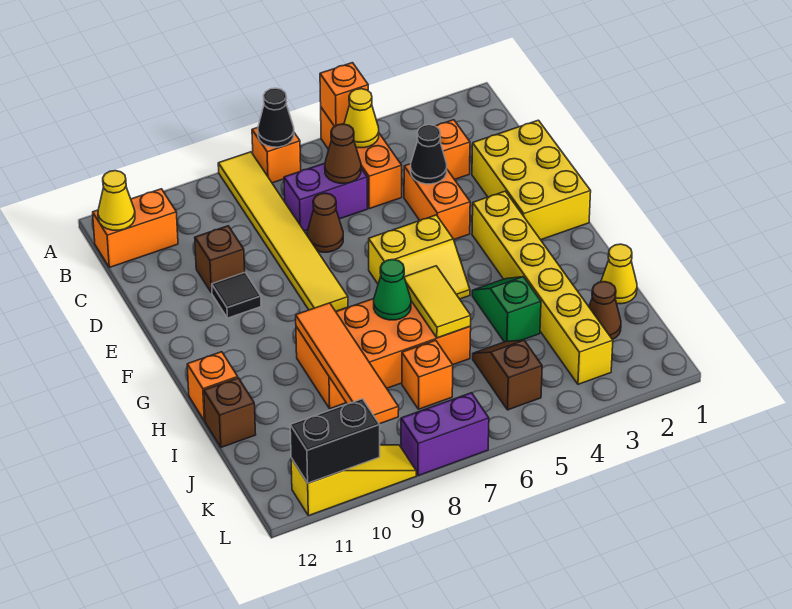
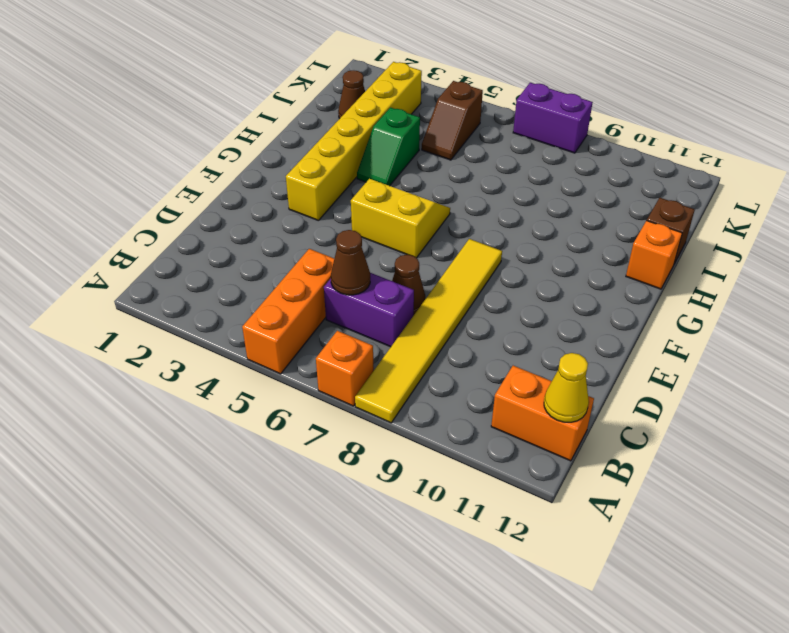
none -> orange brick C3 level 1
none -> yellow brick D1:F2 level 1
none -> orange brick D4:E4 level 1
none -> brown brick D10 level 1

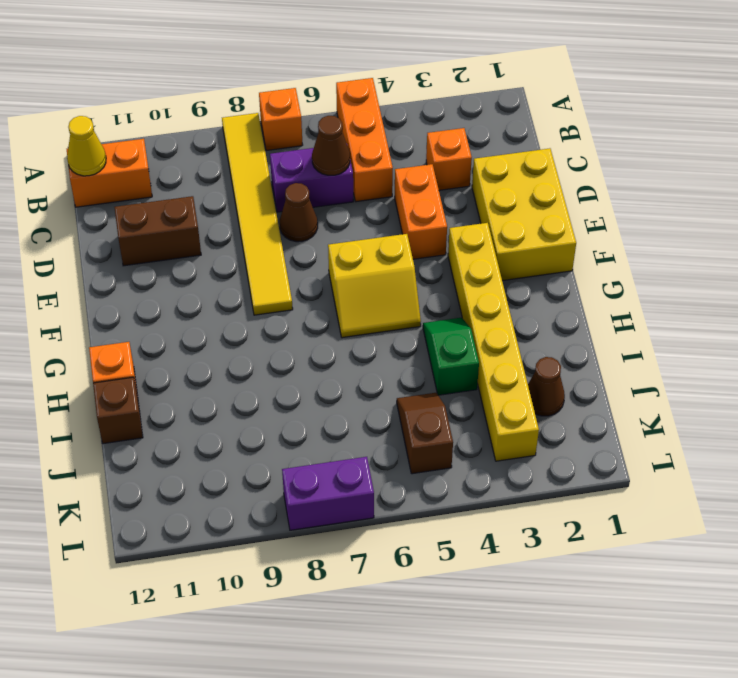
brown brick D10:D11 level 1 -> brown brick D10 level 1
none -> black tile E10 level 1
none -> orange brick H6:I9 level 1
none -> yellow cone I1 level 1
none -> orange brick J7 level 1

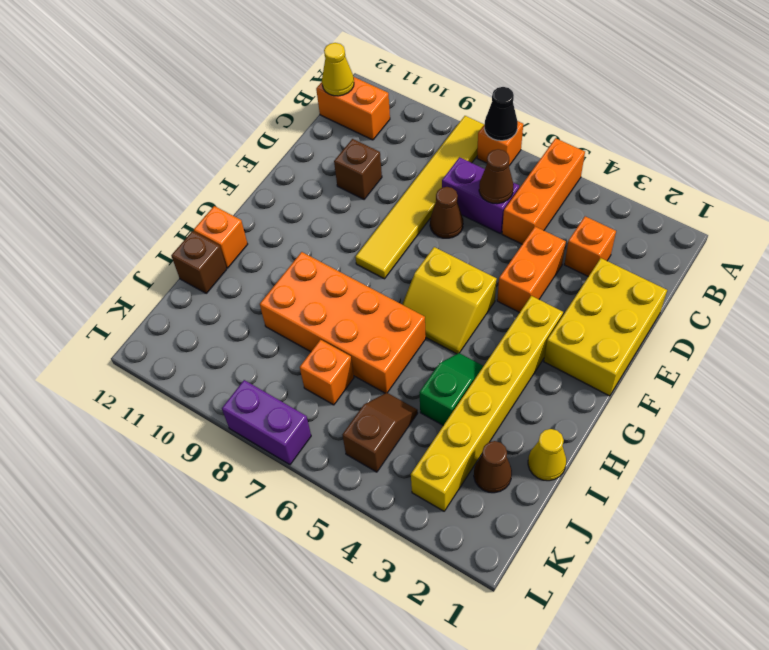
none -> black tile E10 level 1
none -> yellow slope L9:L11 level 1 top 11
none -> orange brick A5 level 2
none -> yellow cone B5 level 2

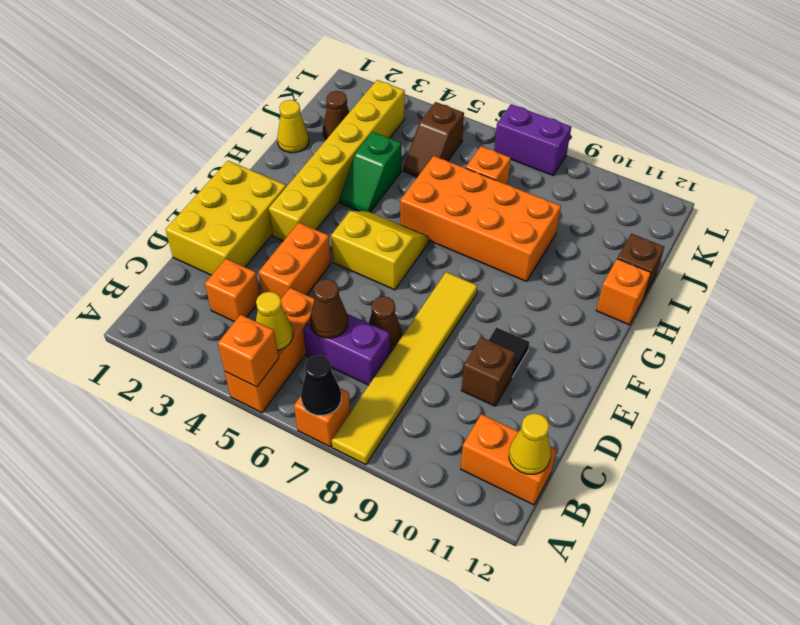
none -> yellow slope L9:L11 level 1 top 11
none -> black cone D4 level 2
none -> yellow tile H6:I6 level 2
none -> green cone H7 level 2

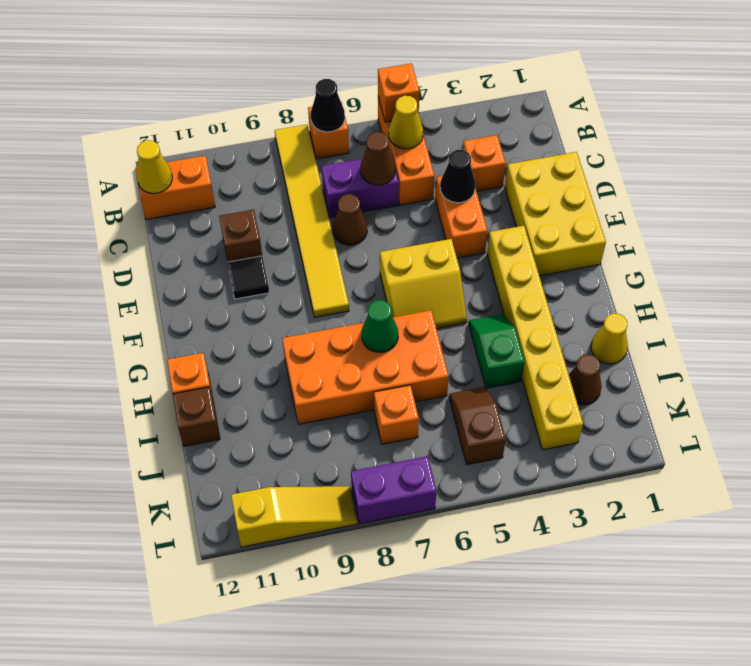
none -> yellow tile H6:I6 level 2
none -> orange tile H9:K9 level 2
none -> black brick L10:L11 level 2

